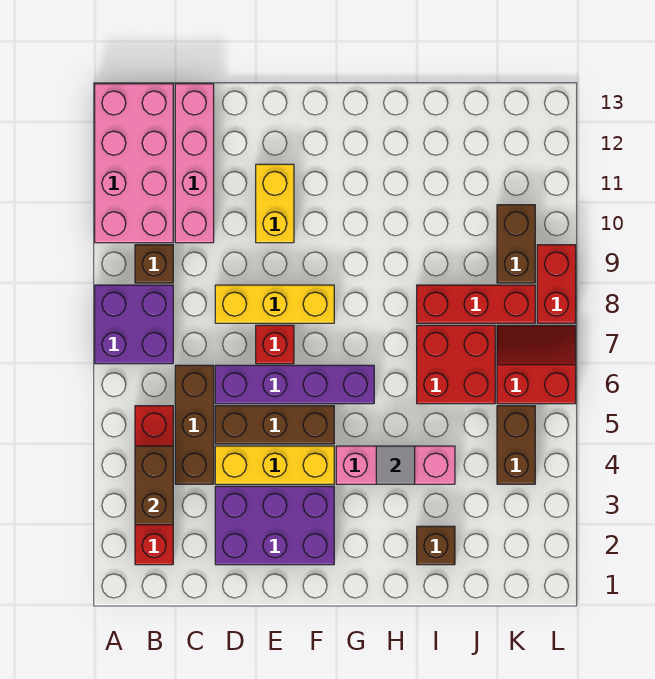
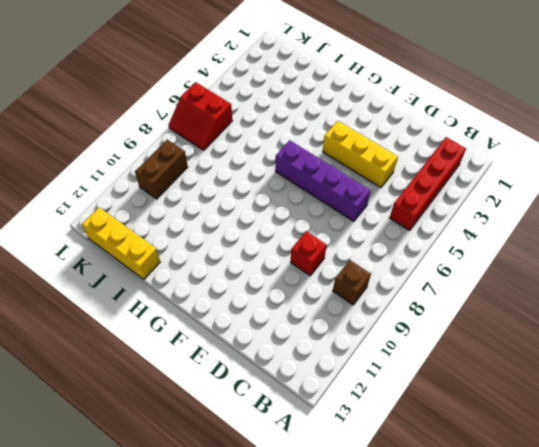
red brick D9 level 1 -> red brick E7 level 1
yellow brick I13:K13 level 1 -> yellow brick D8:F8 level 1
none -> purple brick A7:B8 level 1
none -> pink brick A10:B13 level 1
none -> brown brick C4:C6 level 1

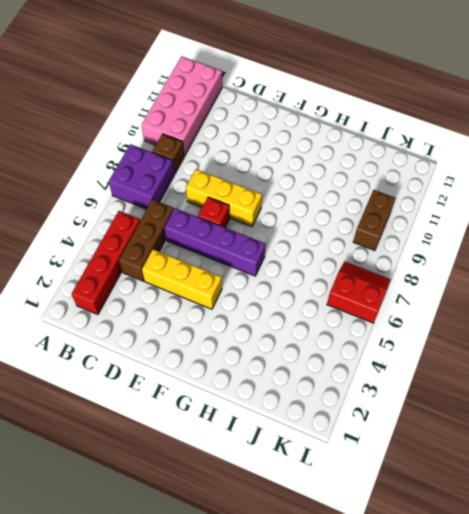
none -> pink brick C10:C13 level 1
none -> purple brick D2:F3 level 1
none -> brown brick D5:F5 level 1

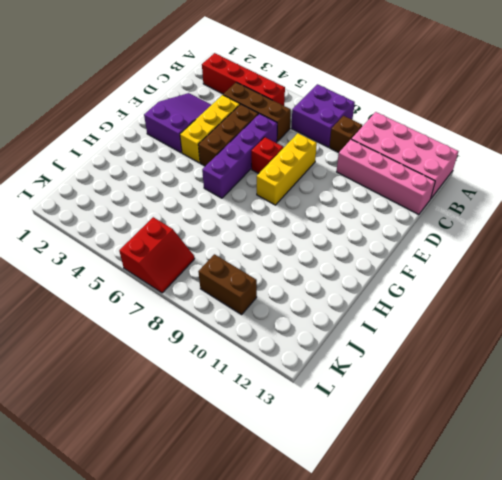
purple slope D2:F3 level 1 top F -> purple brick D2:F3 level 1
none -> yellow brick E10:E11 level 1
none -> pink brick G4:I4 level 1
none -> brown brick I2 level 1

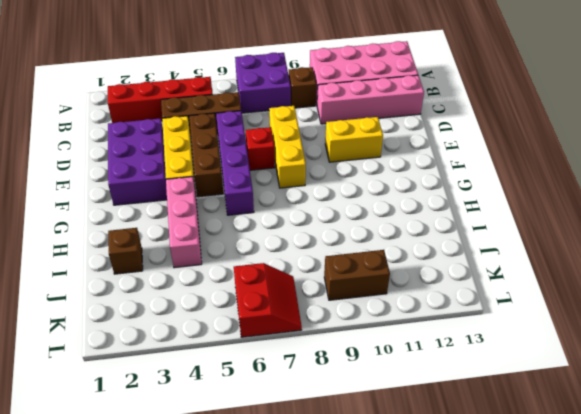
none -> red brick I6:J7 level 1
none -> red brick I8:K8 level 1
none -> brown brick K4:K5 level 1

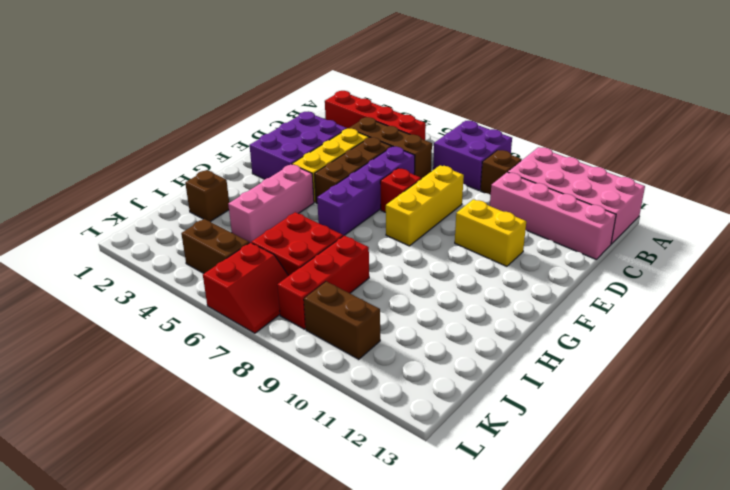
none -> red brick L8:L9 level 1
none -> brown brick B3:B4 level 2
none -> grey tile H4 level 2

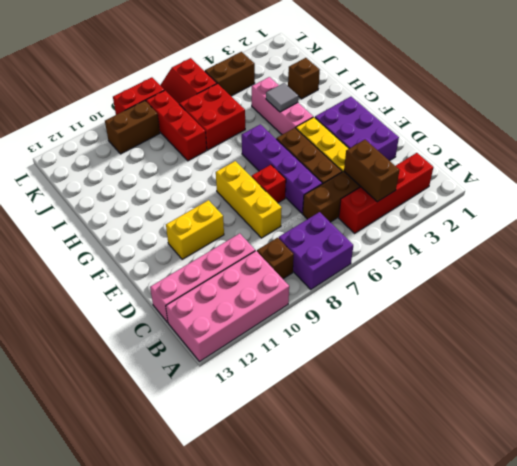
brown brick B4:C4 level 2 -> brown brick B3:B4 level 2

